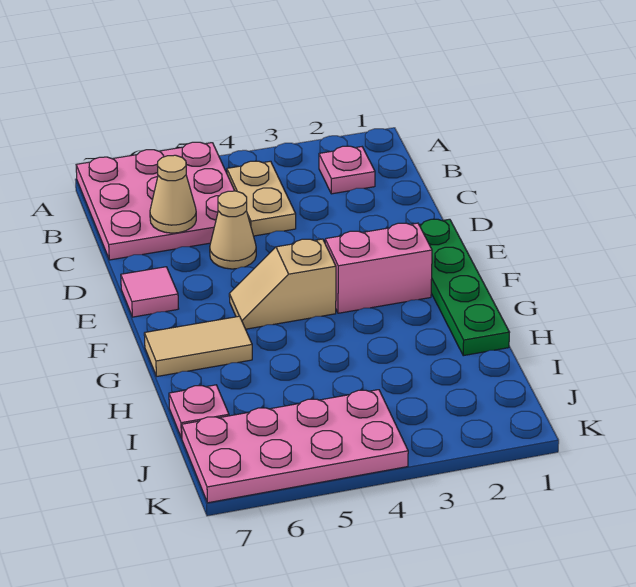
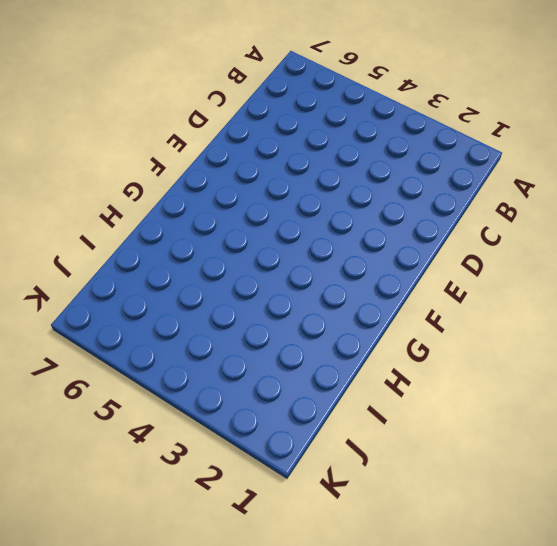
none -> pink plate A5:C7 level 1
none -> pink plate B2 level 1
none -> tan plate B4:C4 level 1

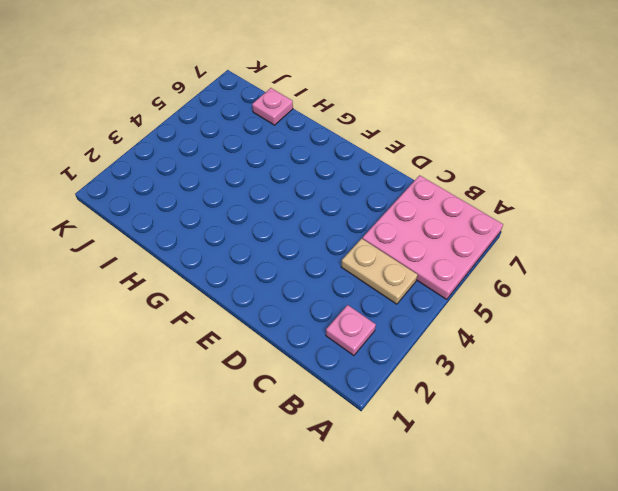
none -> tan cone D5 level 1
none -> green plate E1:H1 level 1
none -> pink tile E7 level 1

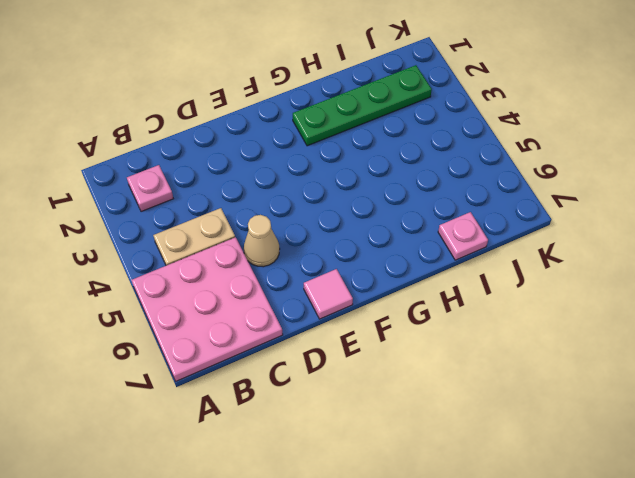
green plate G2:J2 level 1 -> green plate E1:H1 level 1
none -> pink brick F2:F3 level 1
none -> tan slope F4:F5 level 1 top 4
none -> tan tile G6:G7 level 1

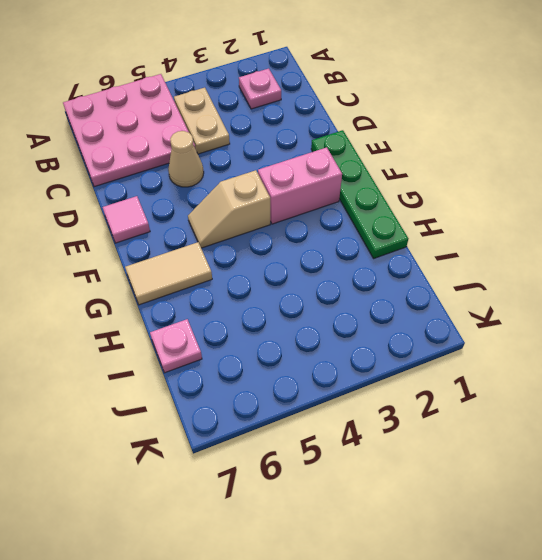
none -> pink plate J4:K7 level 1
none -> tan cone C6 level 2

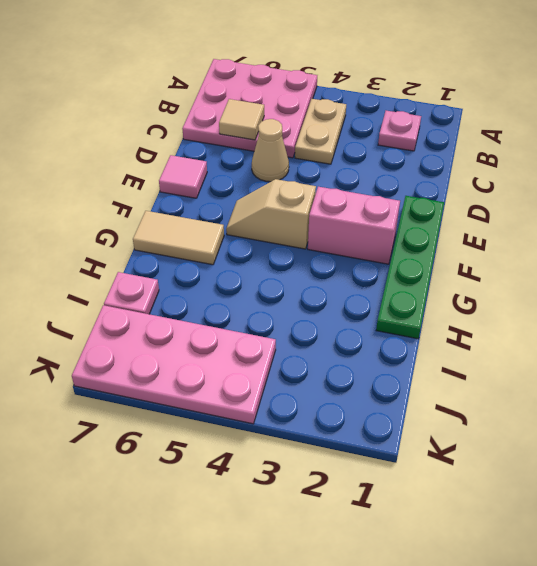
tan tile C6 level 2 -> tan cone C6 level 2

